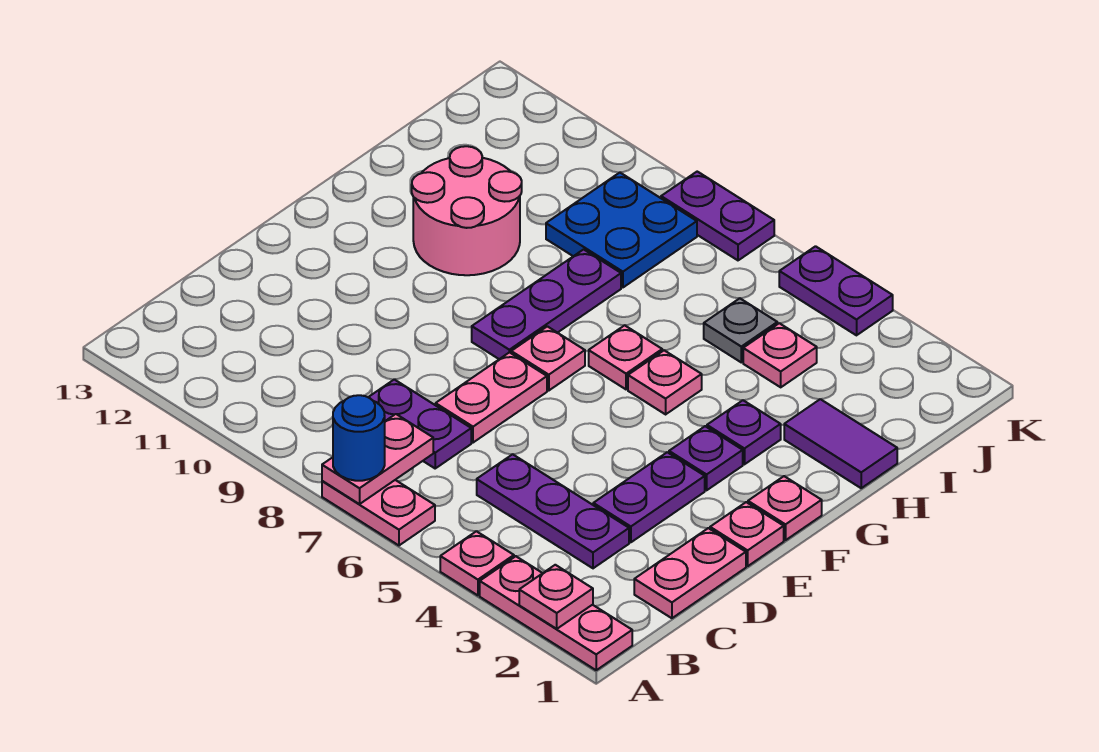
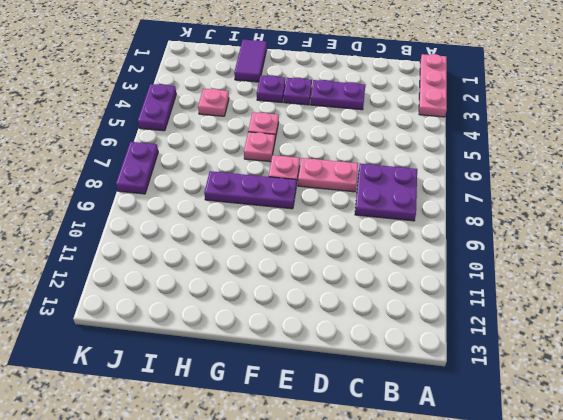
purple plate B7:C8 level 1 -> purple plate C7:C8 level 1
none -> pink plate A4 level 1
none -> pink plate A6:A7 level 1
none -> pink plate C1:D1 level 1

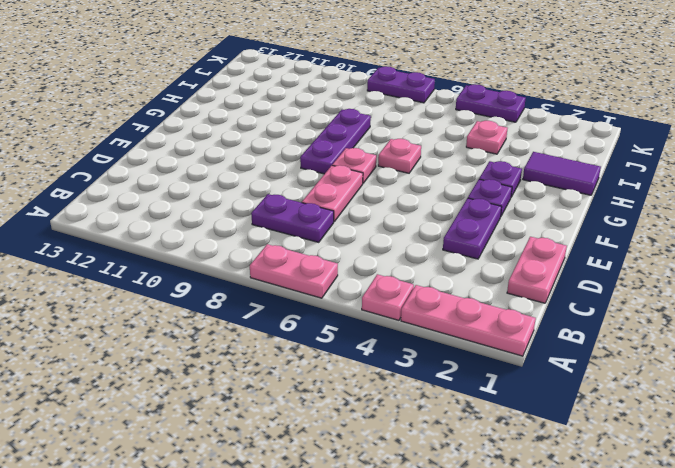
none -> purple plate C3:C5 level 1
none -> pink plate E1 level 1
none -> pink plate F1 level 1

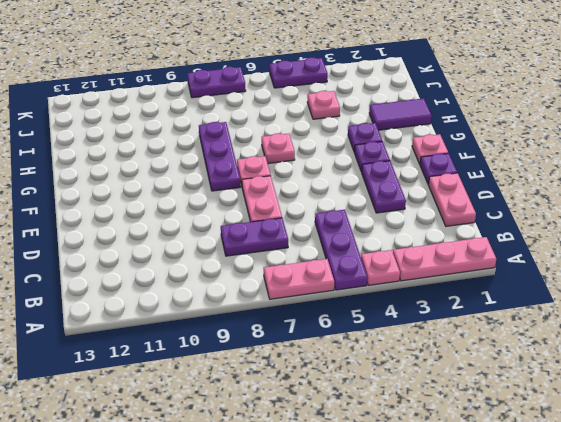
purple plate A5:C5 level 1 -> purple plate C3:C5 level 1
purple plate E1 level 1 -> pink plate E1 level 1
none -> pink plate G5 level 1
none -> pink round brick G10:H11 level 1
none -> grey plate I5 level 1

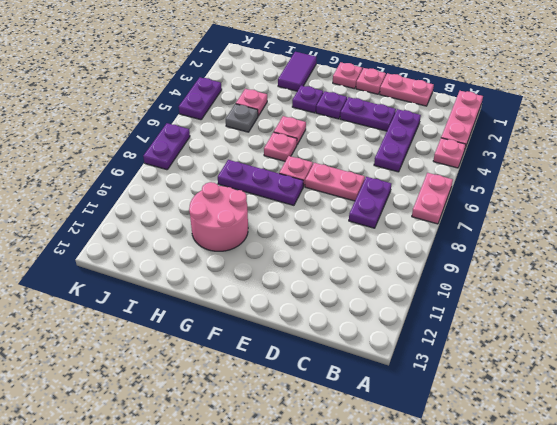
none -> blue plate I8:J9 level 1
none -> pink plate A2 level 2
none -> pink plate A7:B7 level 2

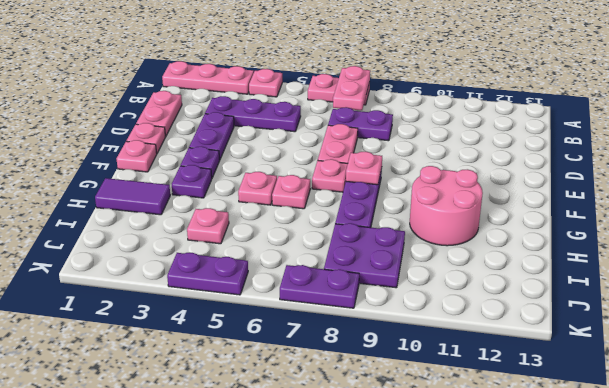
pink plate F8 level 2 -> pink plate A2 level 2
purple plate I8:J9 level 1 -> blue plate I8:J9 level 1
none -> grey plate I5 level 1
none -> blue round brick A7 level 3

